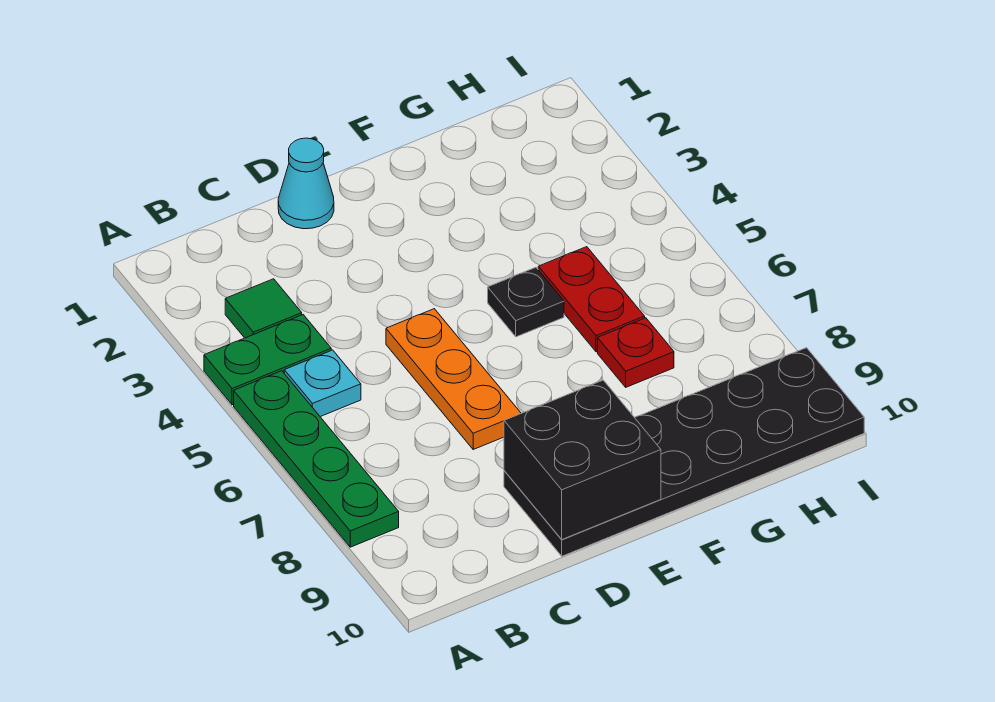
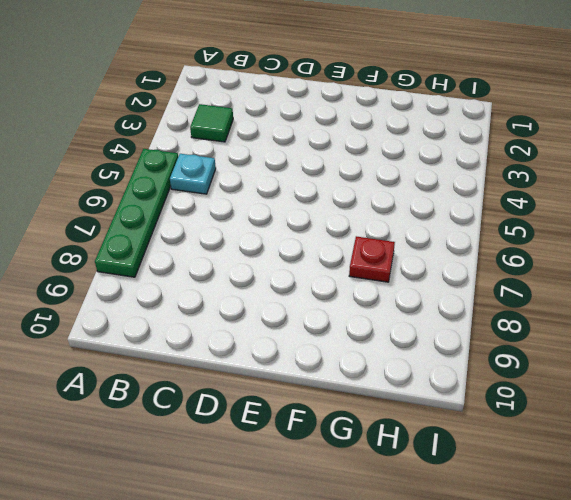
none -> green plate A4:B4 level 1
none -> cyan cone D1 level 1

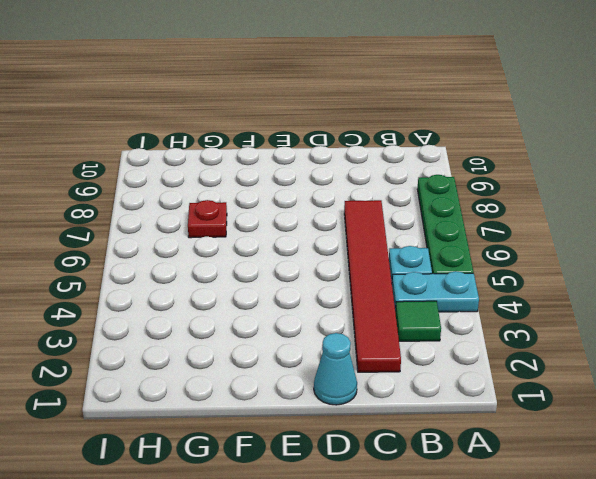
cyan plate A4:B4 level 1 -> green plate A4:B4 level 1
red tile C2:C7 level 1 -> none
none -> orange plate D5:D7 level 1
none -> black plate D9:I10 level 1

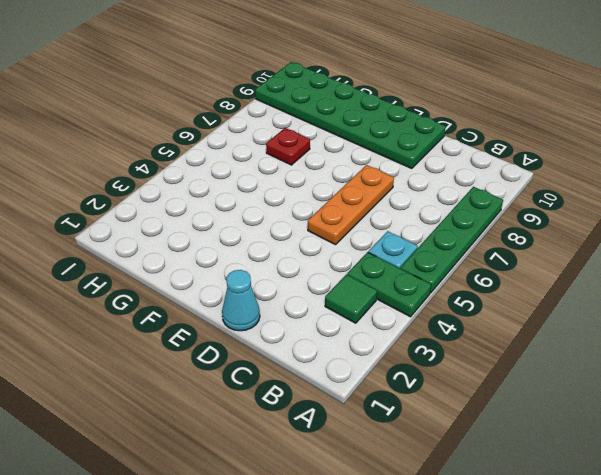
green plate D9:I10 level 1 -> black plate D9:I10 level 1
none -> black plate F5 level 1
none -> red plate G5:G6 level 1

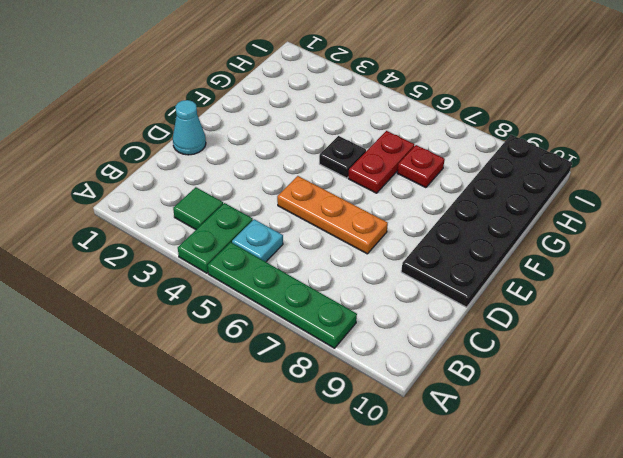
red plate F6:G6 level 1 -> red plate G5:G6 level 1
none -> black brick D9:E10 level 2

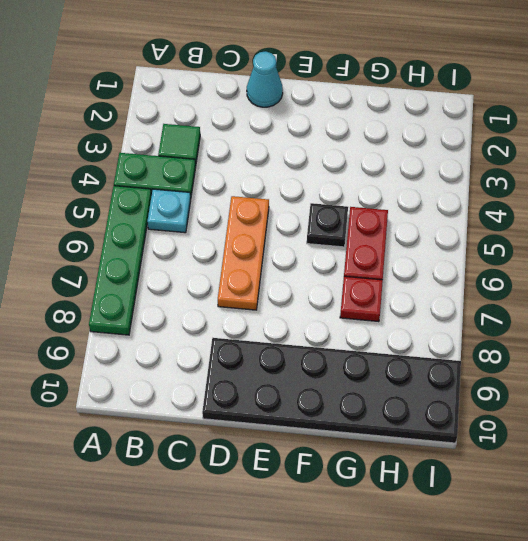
none -> black brick D9:E10 level 2

